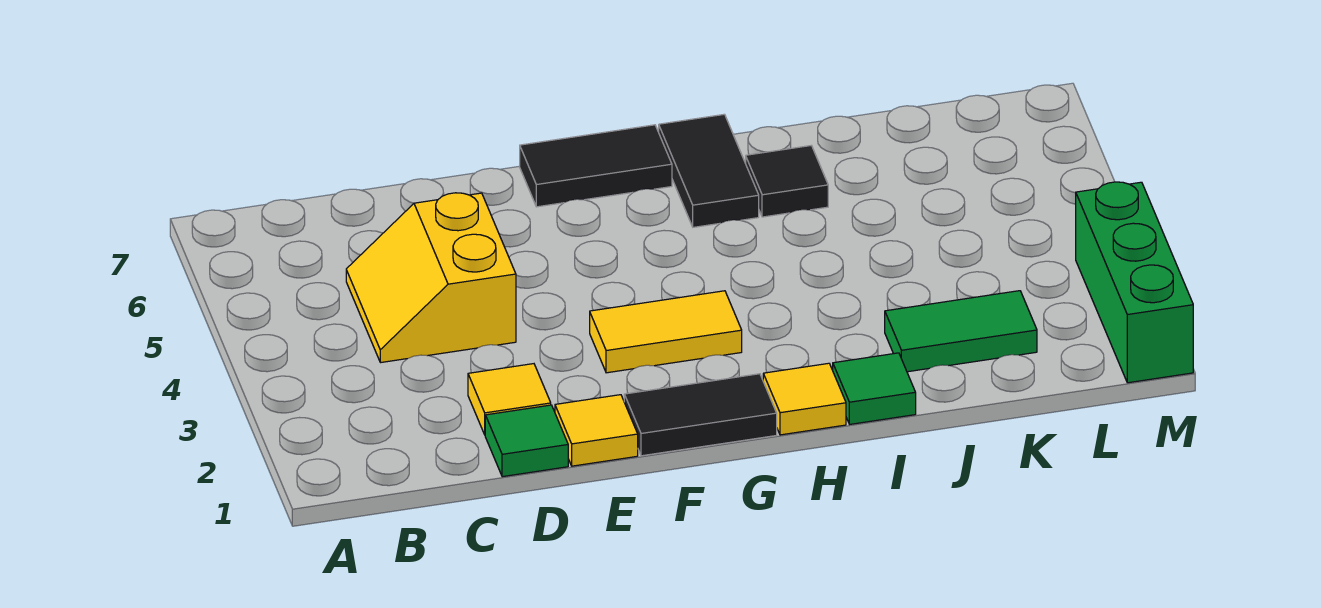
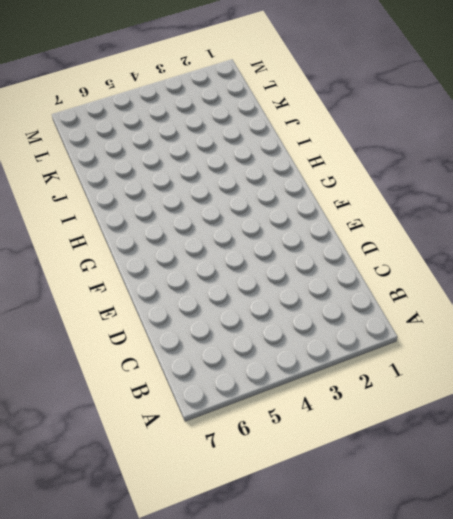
none -> yellow slope C4:D5 level 1 top D
none -> green tile D1 level 1
none -> yellow tile D2 level 1

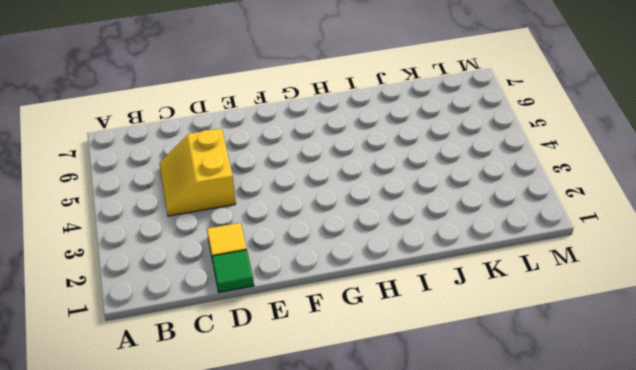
none -> yellow tile E1 level 1
none -> black tile F1:G1 level 1
none -> yellow tile F3:G3 level 1

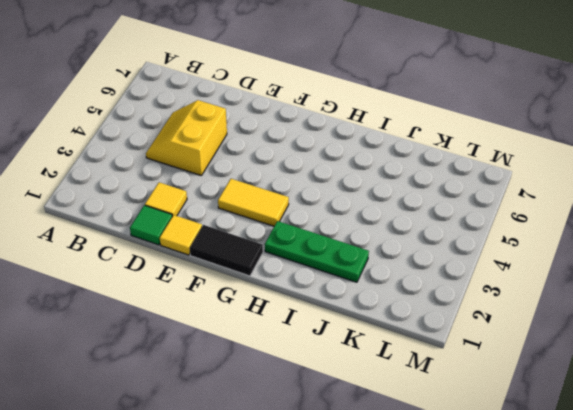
green plate H2:J2 level 1 -> green tile J2:K2 level 1
none -> black tile F7:G7 level 1
none -> yellow tile H1 level 1
none -> black tile H6:H7 level 1

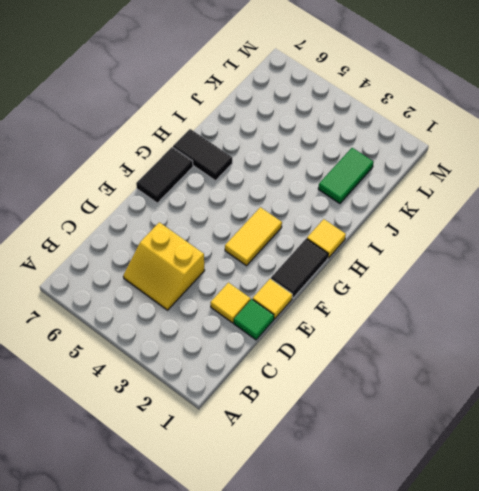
none -> green tile I1 level 1
none -> black tile I6 level 1
none -> green brick M1:M3 level 1

